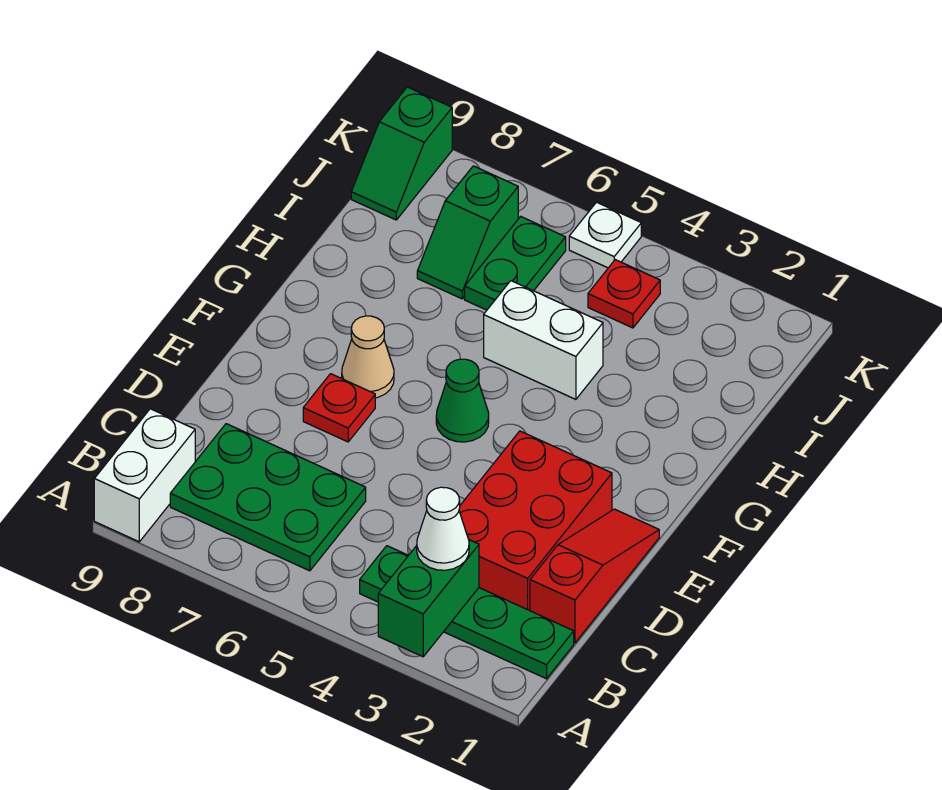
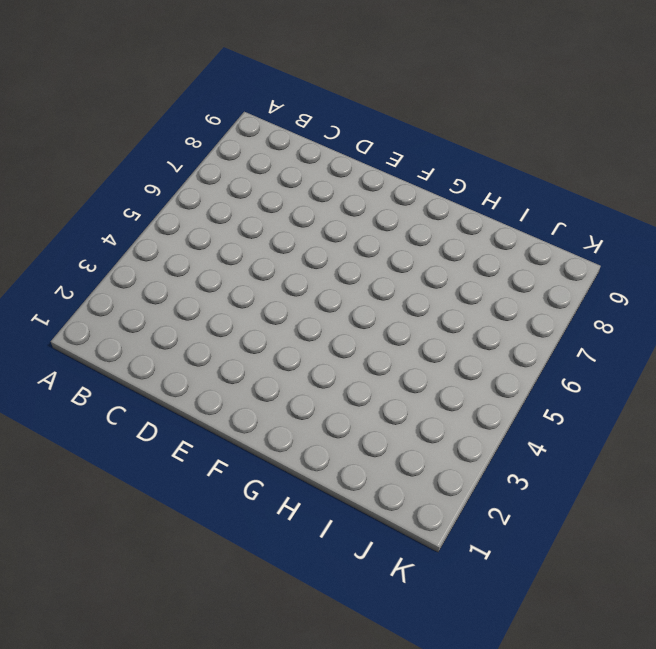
none -> white brick A9:B9 level 1
none -> green plate B1:B4 level 1
none -> green plate B6:C8 level 1

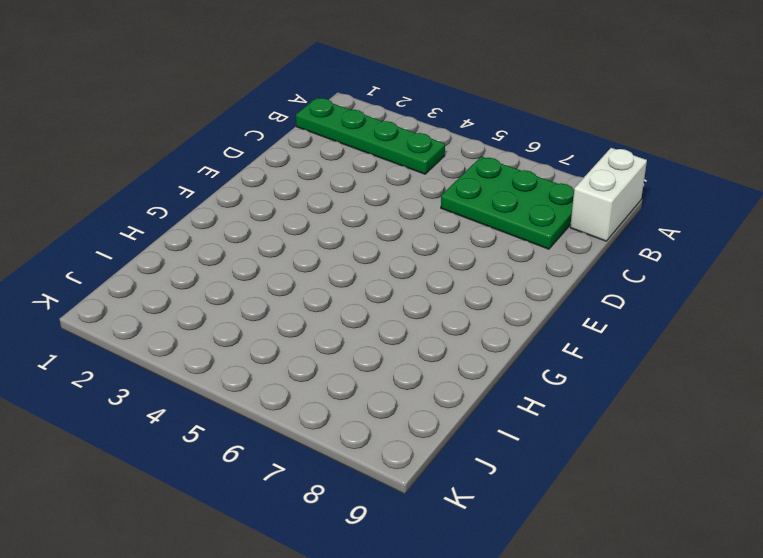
none -> red slope C1:E1 level 1 top C
none -> red brick C2:E3 level 1
none -> red plate E7 level 1

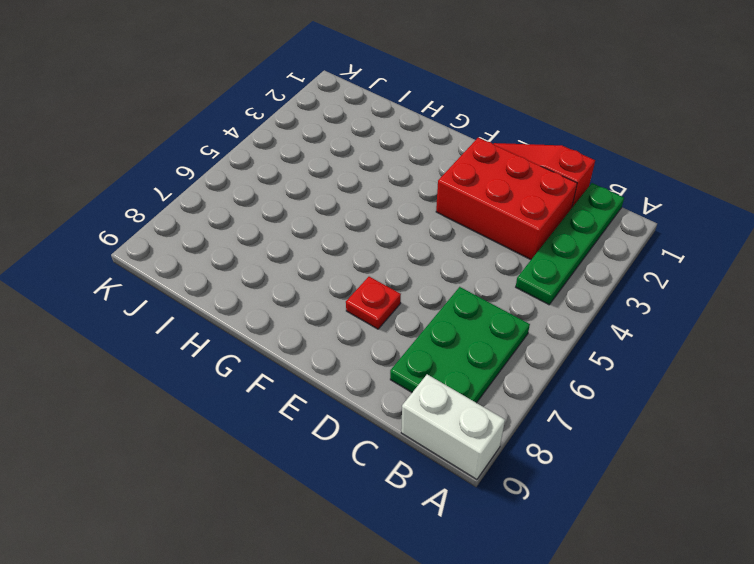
none -> green cone F5 level 1
none -> tan cone F7 level 1
none -> white brick H4:H5 level 1

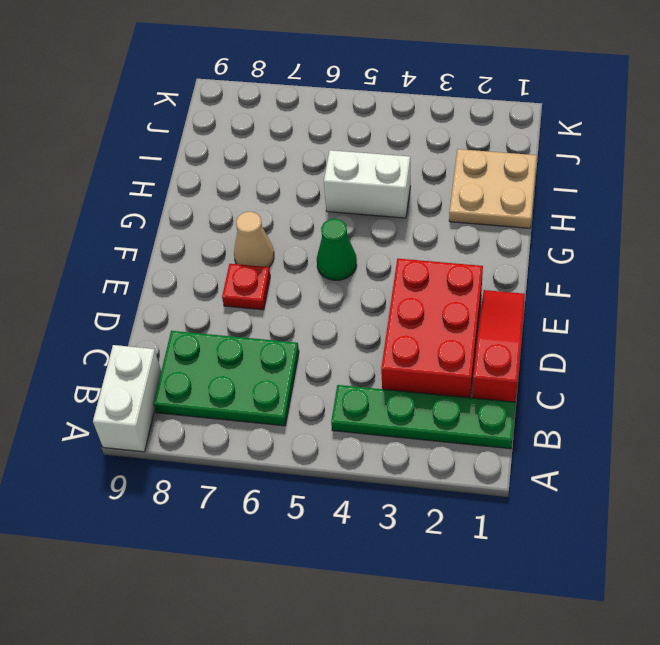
tan plate H1:I2 level 1 -> none
none -> green plate I6:J6 level 1
none -> green slope I7:J7 level 1 top J
none -> red plate J4 level 1

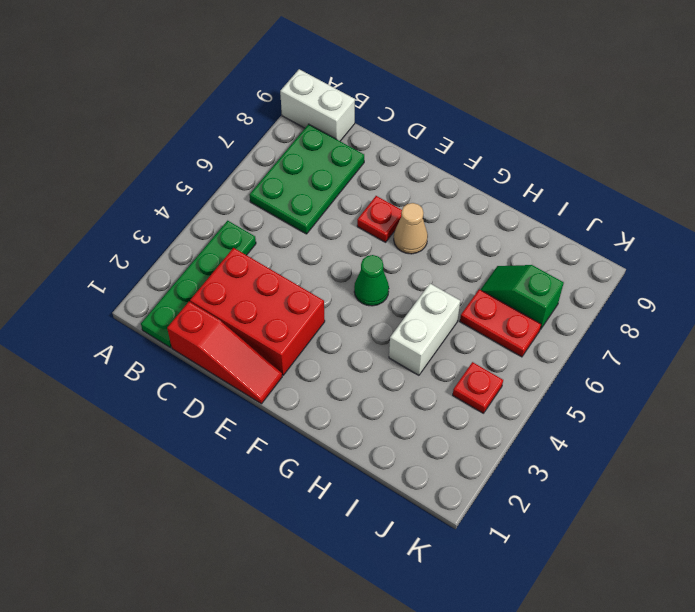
red plate I6:J6 level 1 -> green plate I6:J6 level 1
none -> green slope J9:K9 level 1 top K
none -> white plate K5 level 1
none -> green brick A3:B3 level 2

